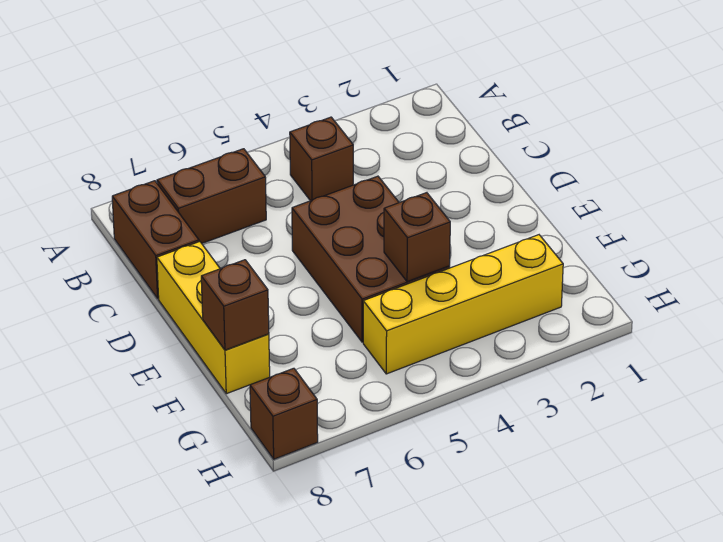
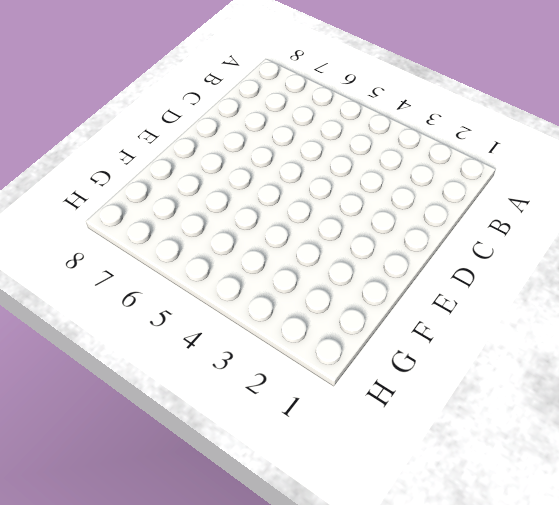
none -> brown brick B4 level 1
none -> brown brick B6:B7 level 1

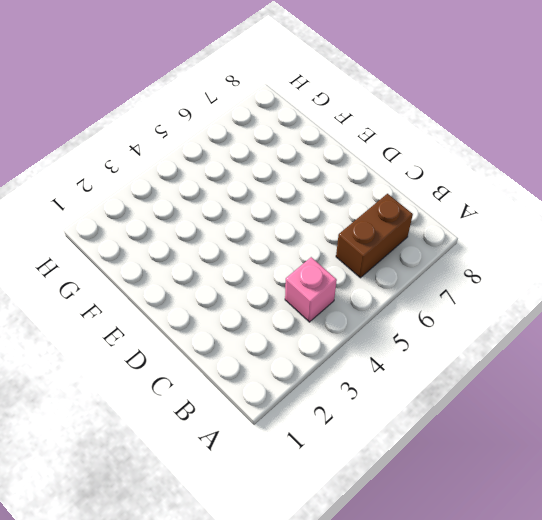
pink brick B4 level 1 -> brown brick B4 level 1
none -> brown brick B8:C8 level 1
none -> brown brick D4:F5 level 1

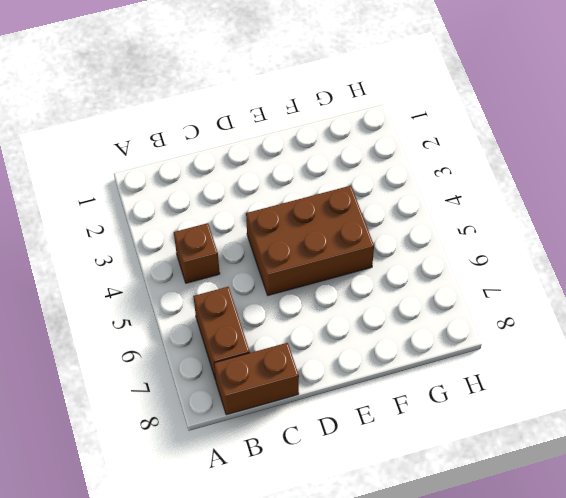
none -> yellow brick D8:F8 level 1
none -> yellow brick G2:G5 level 1

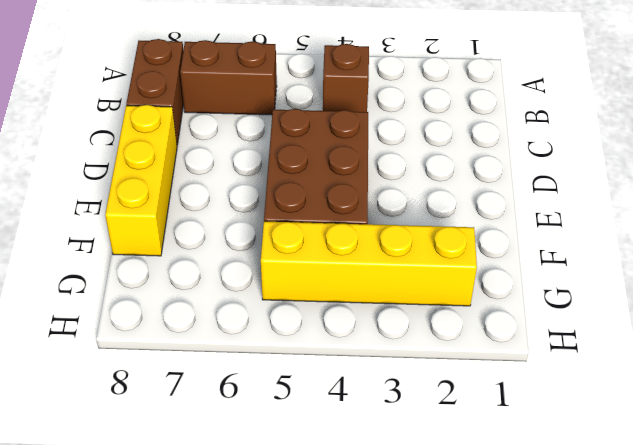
none -> brown brick H8 level 1
none -> brown brick F4 level 2

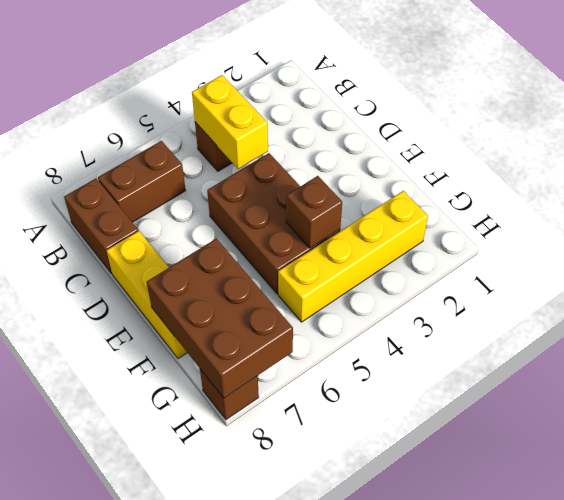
yellow brick B4:C4 level 2 -> none
brown brick F7:H8 level 2 -> brown brick F8 level 2

